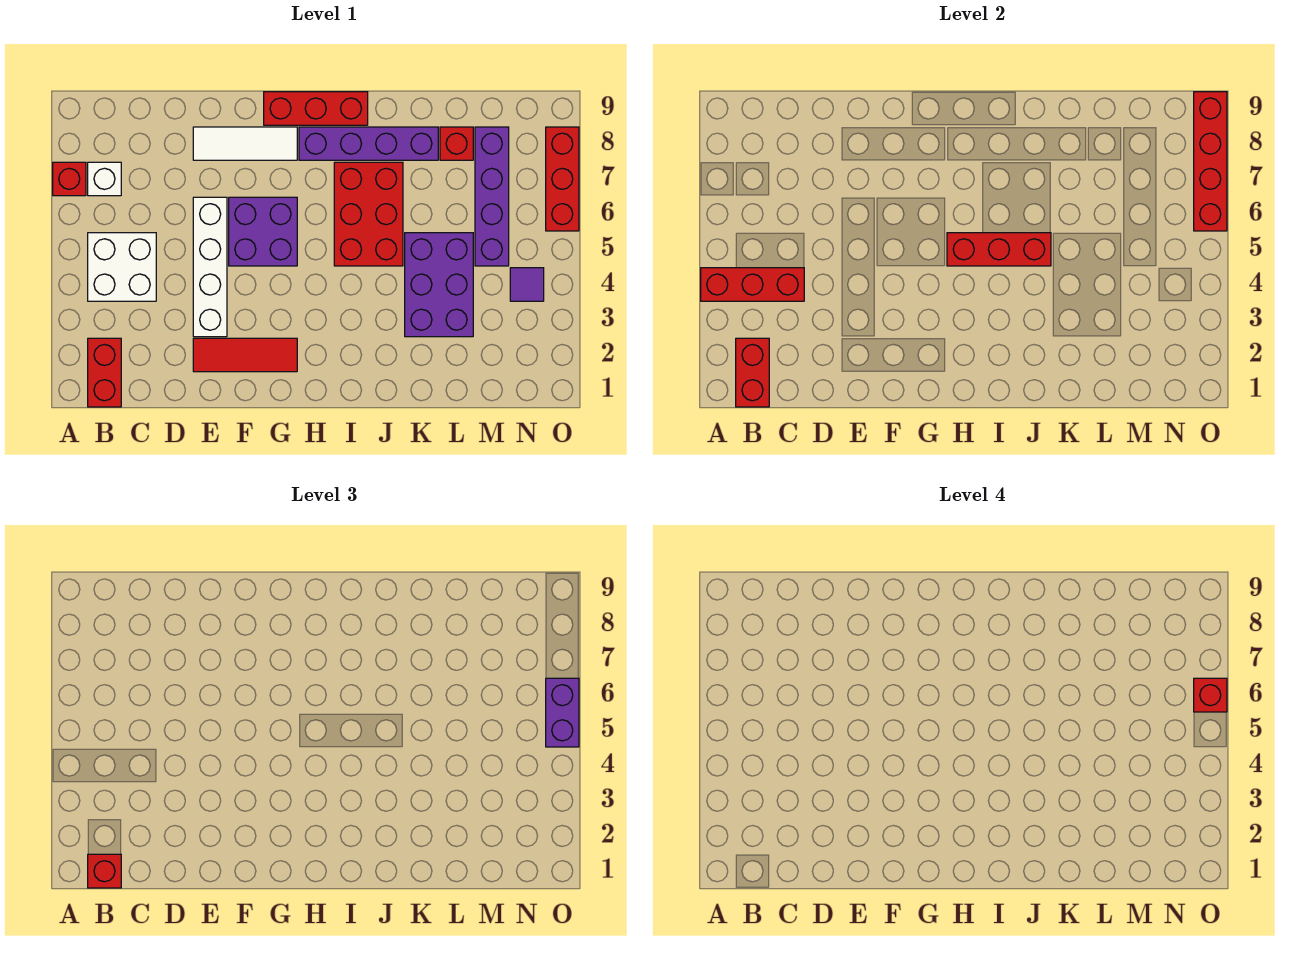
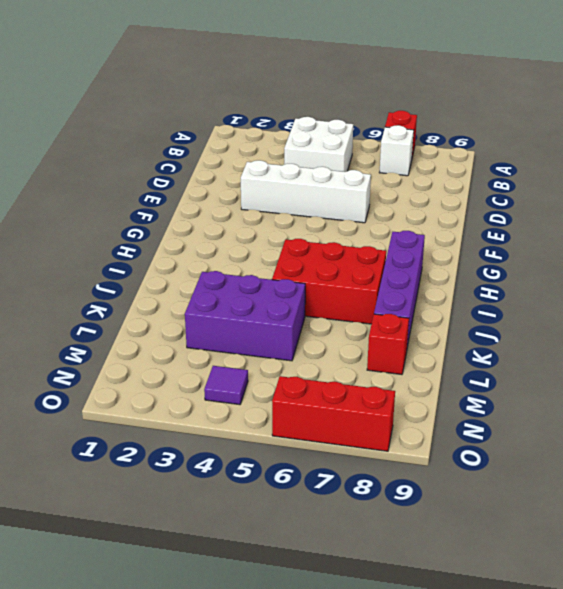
none -> red brick B1:B2 level 1
none -> red tile E2:G2 level 1
none -> white tile E8:G8 level 1

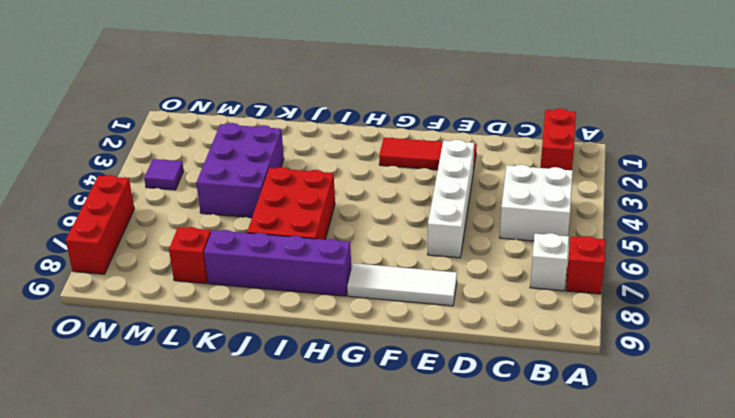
none -> purple brick F5:G6 level 1
none -> red brick G9:I9 level 1
none -> purple brick M5:M8 level 1

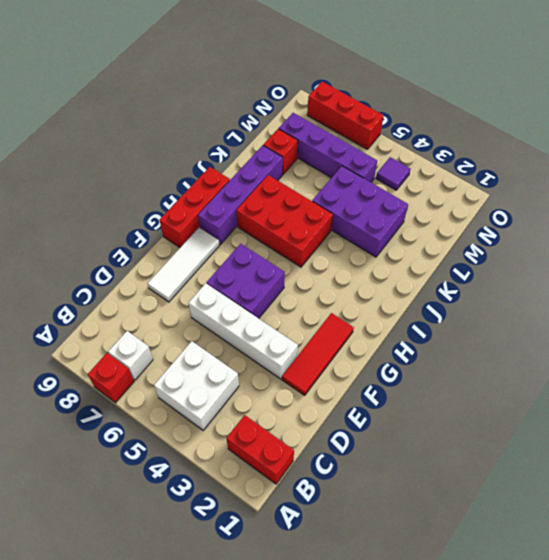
none -> red brick A4:C4 level 2
none -> red brick B1:B2 level 2
none -> red brick H5:J5 level 2

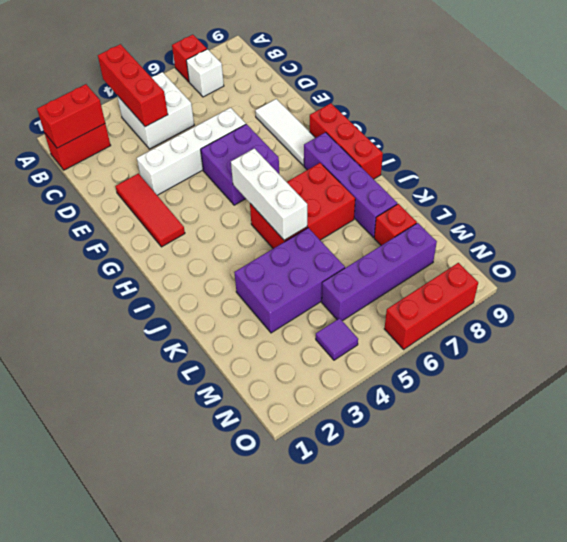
white brick H5:J5 level 2 -> red brick H5:J5 level 2
none -> red brick O6:O9 level 2
none -> red brick B1 level 3
none -> purple brick O5:O6 level 3

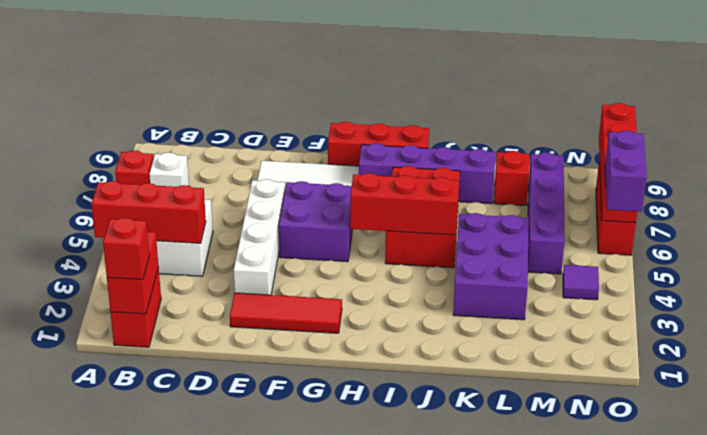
none -> red brick O6 level 4

